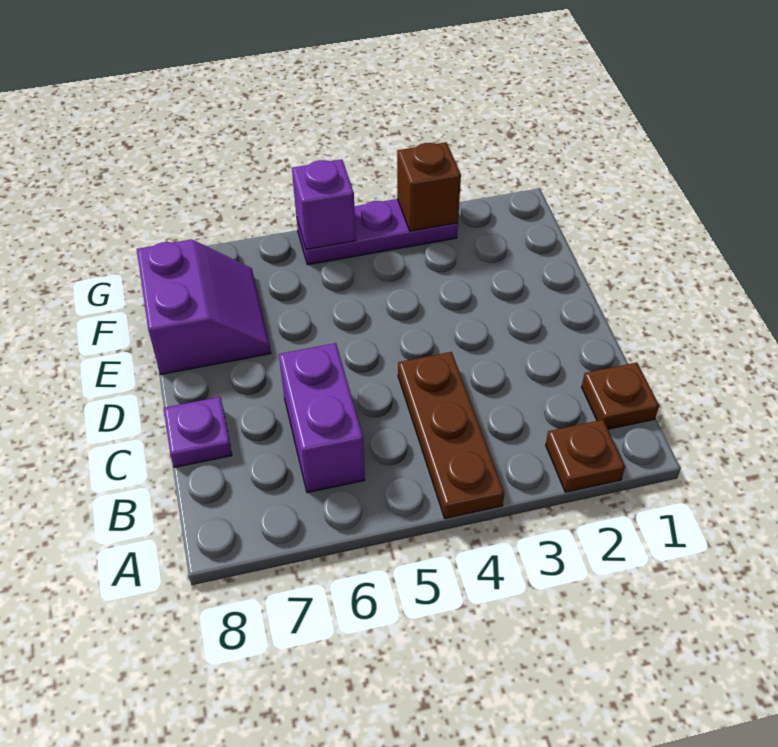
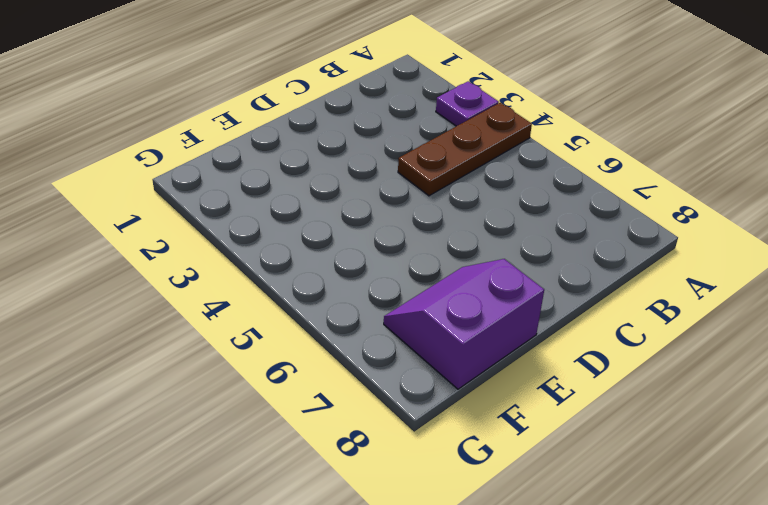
purple plate A3 level 1 -> purple plate C8 level 1
none -> brown plate A2 level 1
none -> brown plate B1 level 1

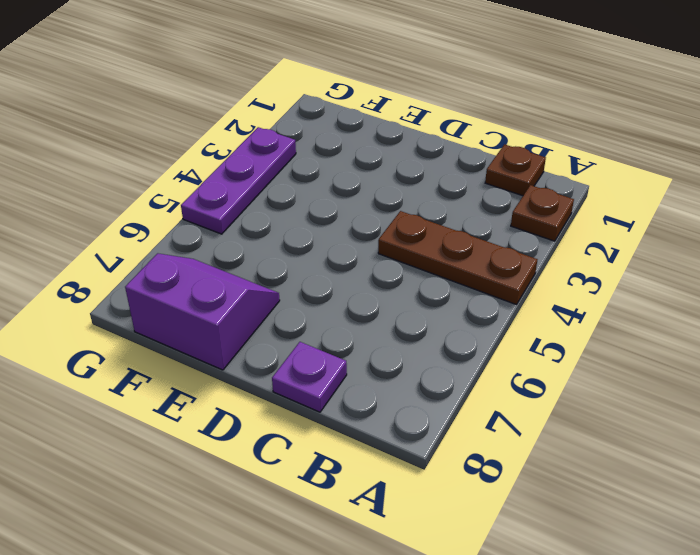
none -> purple brick B6:C6 level 1
none -> brown brick G3 level 2

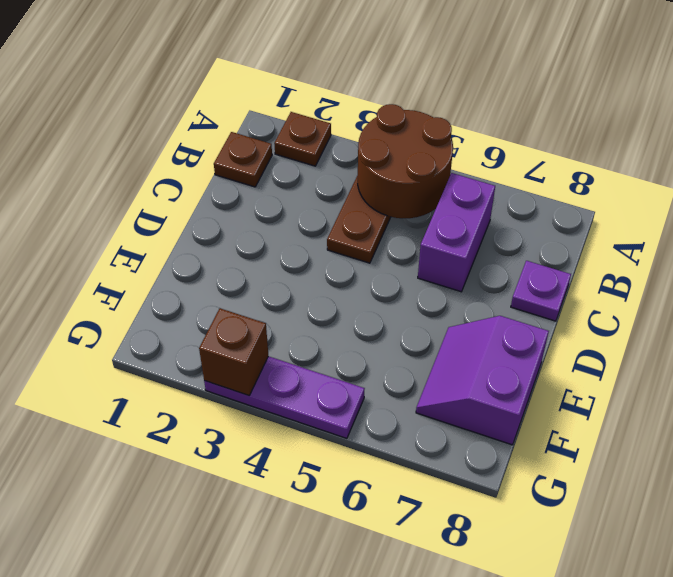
brown round brick A4:B5 level 2 -> none
none -> purple brick G5 level 2

